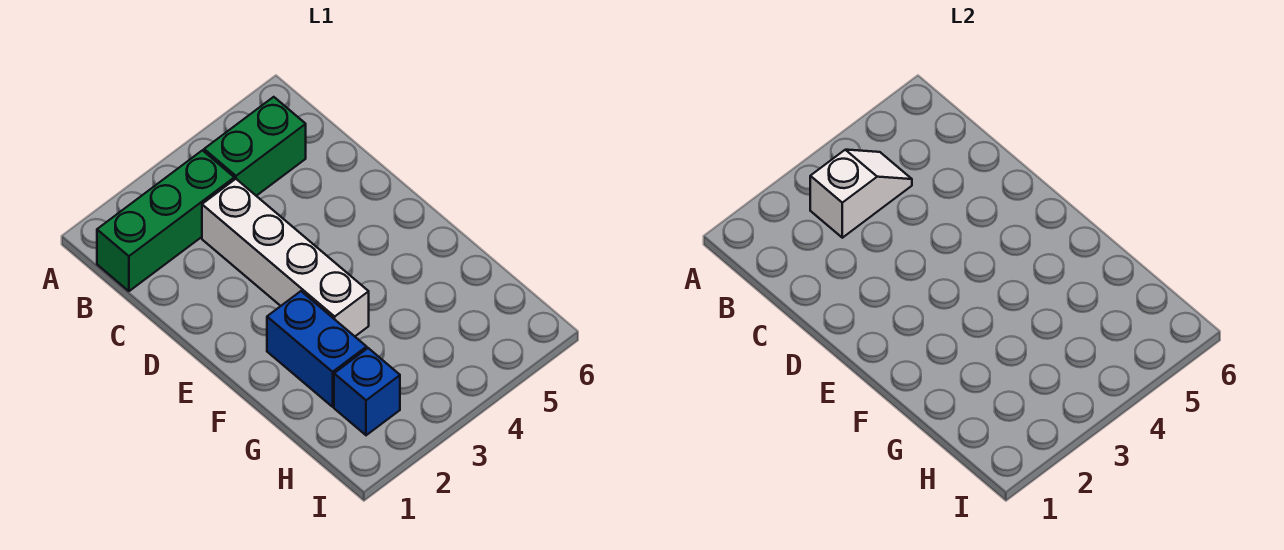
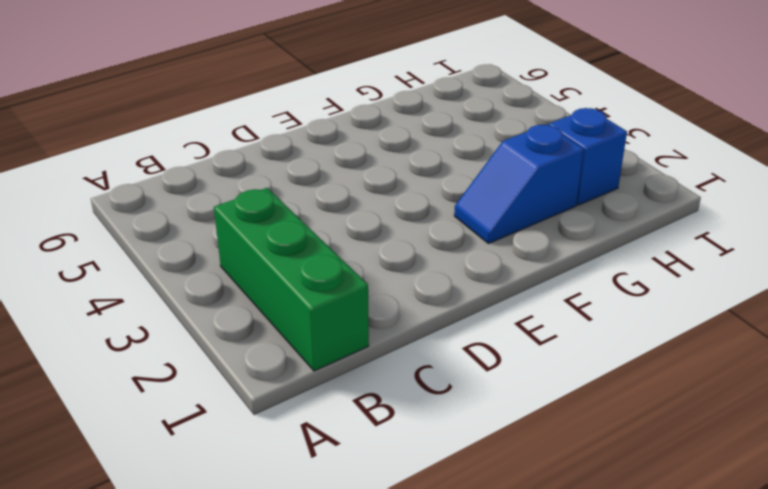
blue slope F2:G2 level 1 top G -> blue brick F2:G2 level 1
none -> green brick B4:B5 level 1
none -> white brick C3:F3 level 1

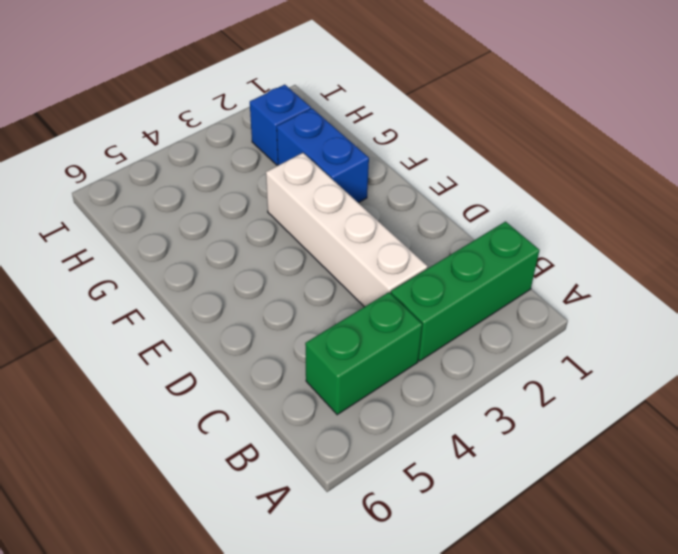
none -> white slope B3:B4 level 2 top 3

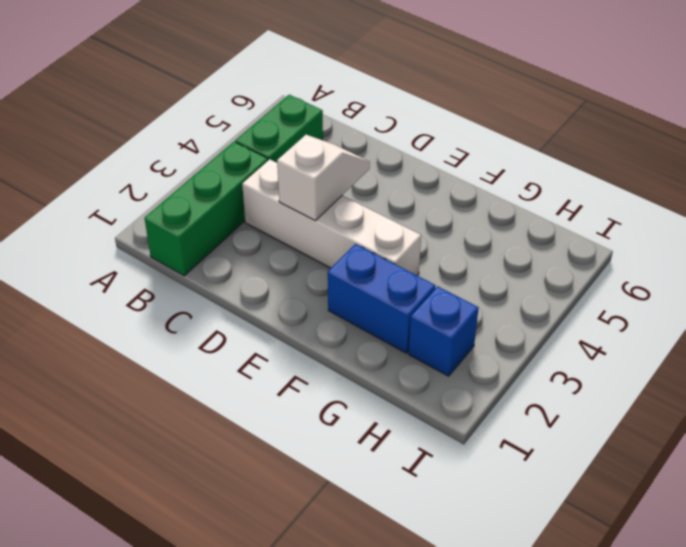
white slope D3:D4 level 2 top 3 -> white slope B3:B4 level 2 top 3

